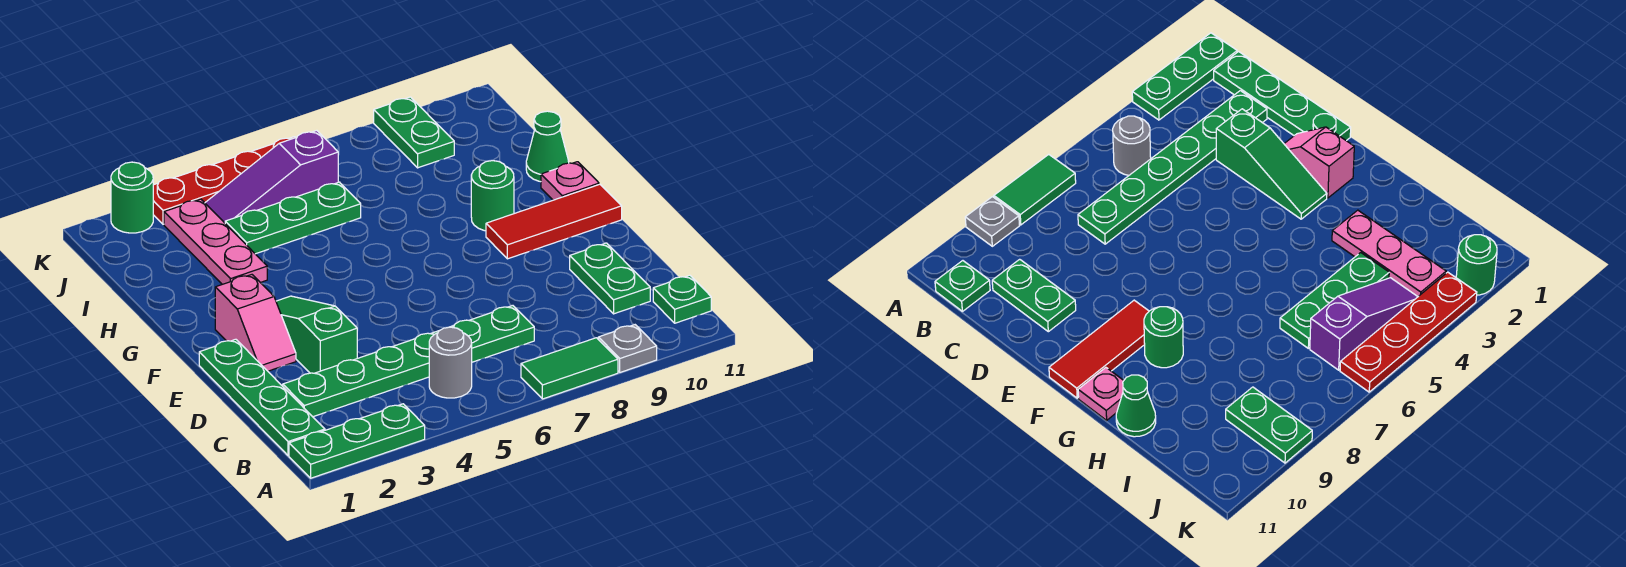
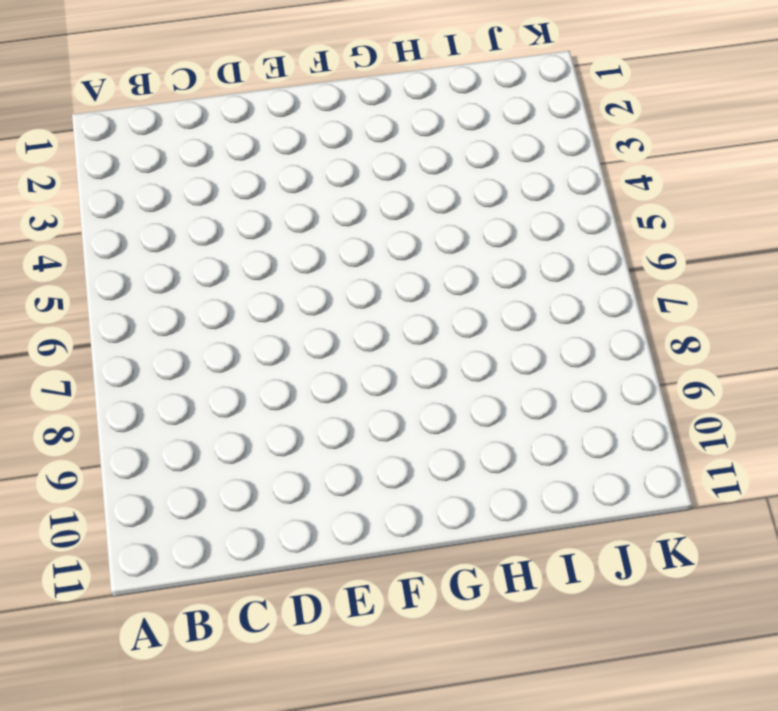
none -> green plate A1:A3 level 1
none -> green tile A7:A8 level 1
none -> grey plate A9 level 1

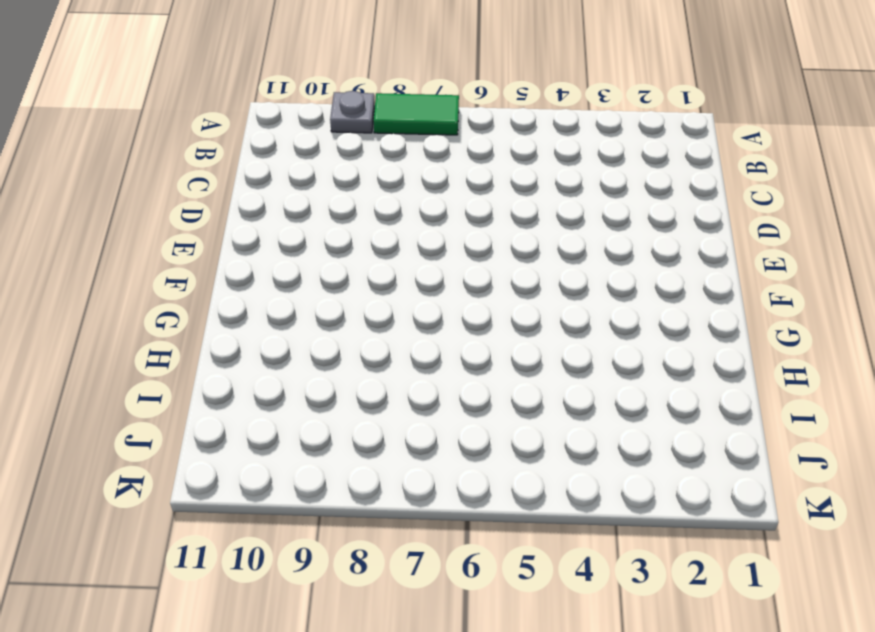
none -> green plate A1:A3 level 1
none -> green plate B1:E1 level 1
none -> grey round brick B5 level 1

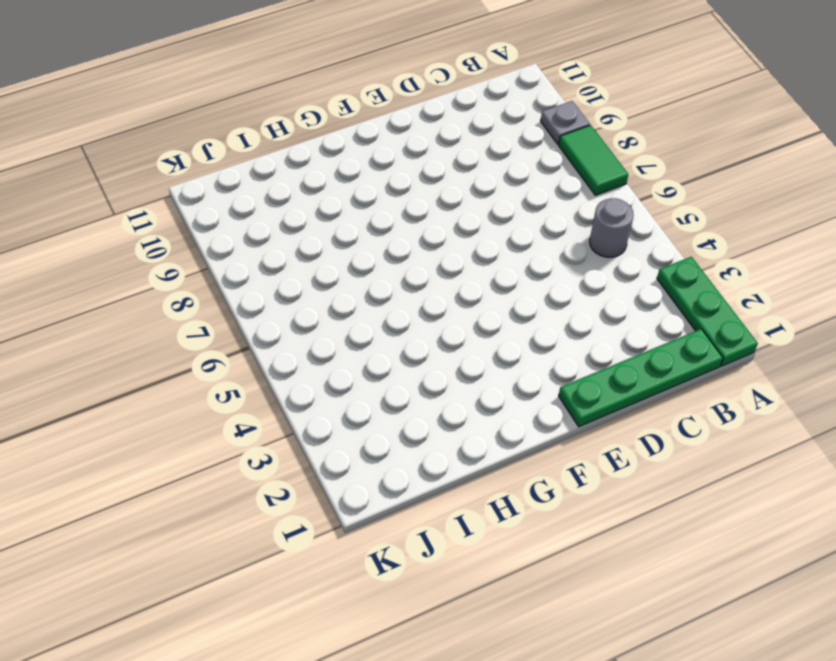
none -> green plate B11 level 1
none -> green plate C2:C7 level 1
none -> green plate C10:D10 level 1

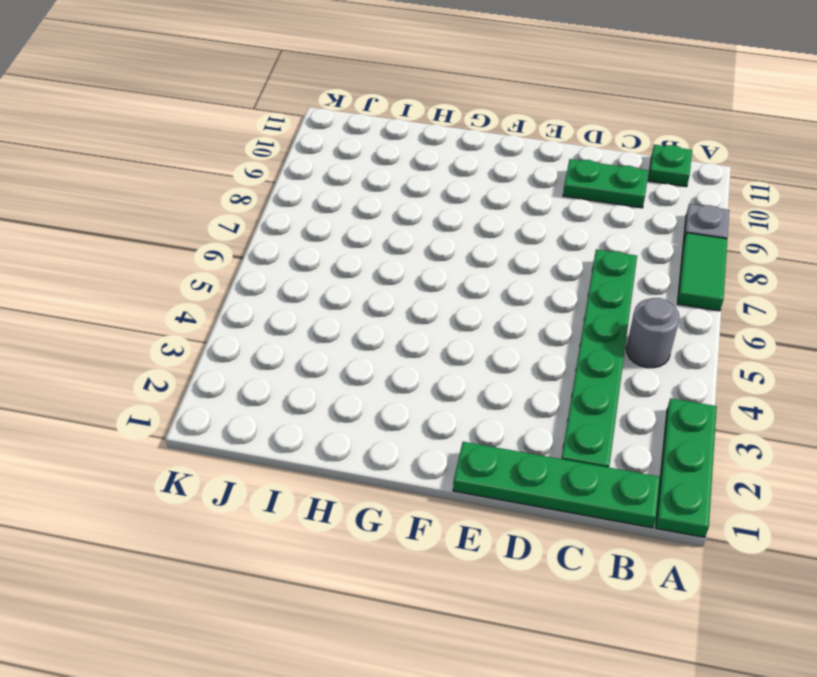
none -> green slope D3:F3 level 1 top D
none -> pink slope E2:F2 level 1 top F
none -> red tile F9:F11 level 1

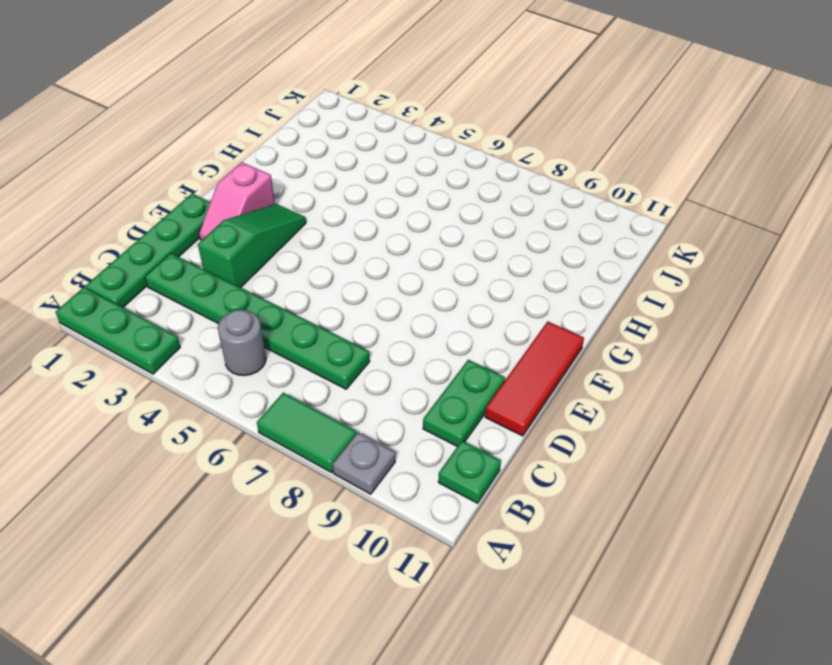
red tile D11:F11 level 1 -> red tile F9:F11 level 1
none -> green round brick G9 level 1
none -> pink plate G11 level 1
none -> pink plate H3:J3 level 1

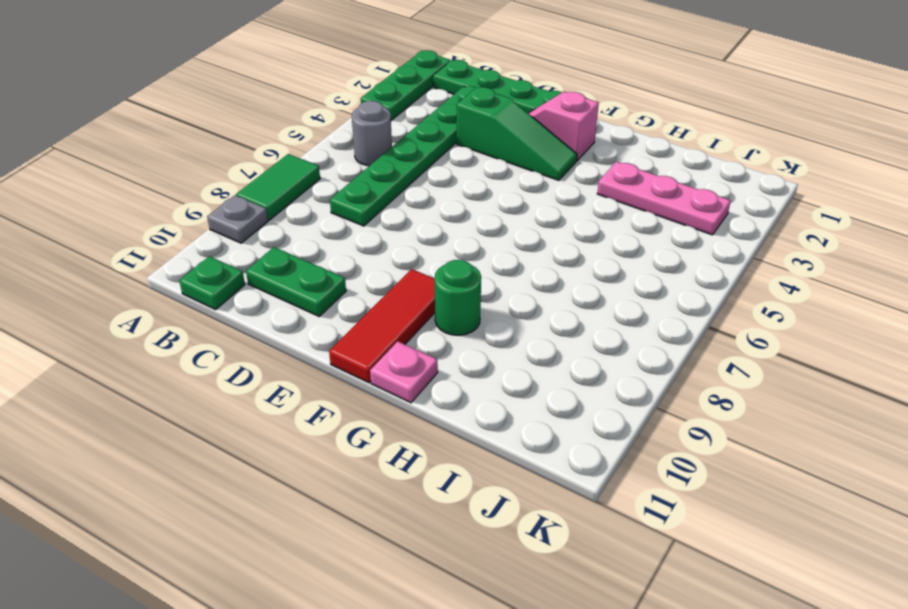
none -> green cone H11 level 1
none -> green plate I4:I6 level 1
none -> purple slope J4:J6 level 1 top 6

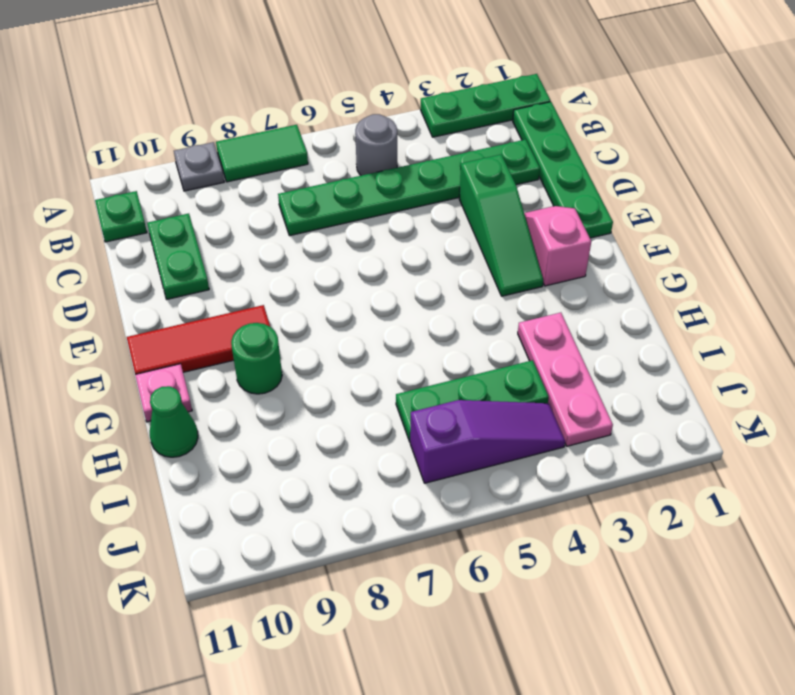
none -> green plate J9:K9 level 1
none -> green round brick K2 level 1
none -> red plate K3:K6 level 1

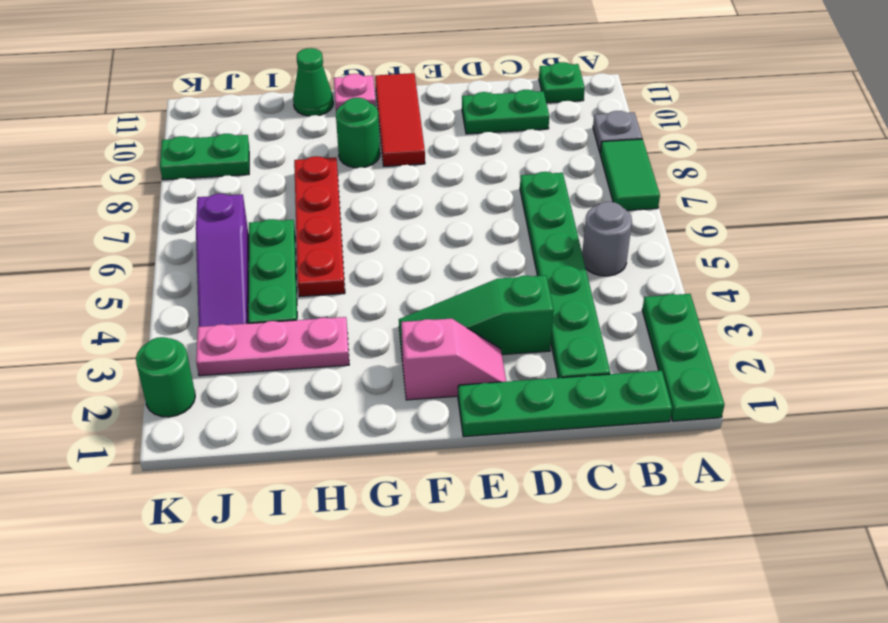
red plate H5:H8 level 1 -> red plate K3:K6 level 1

